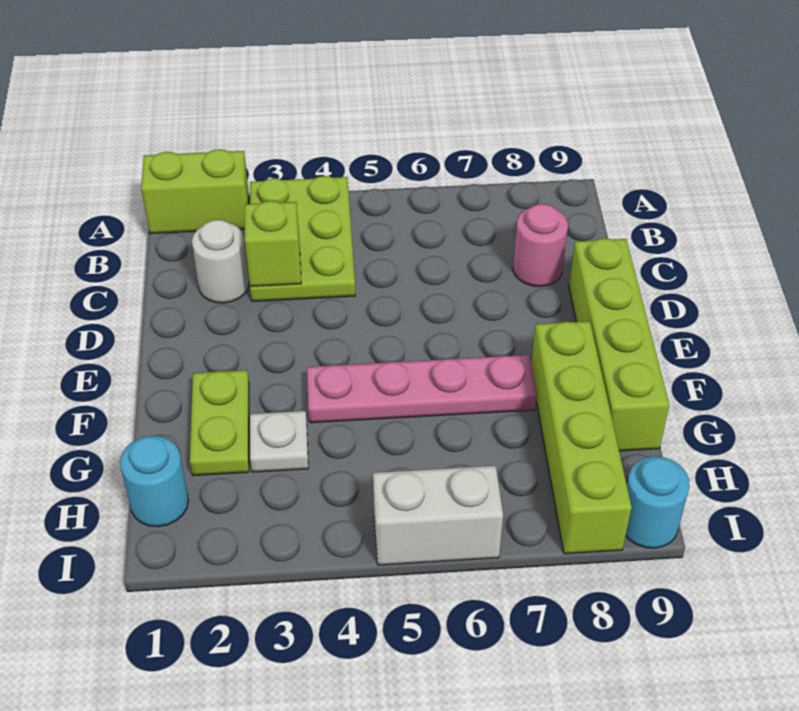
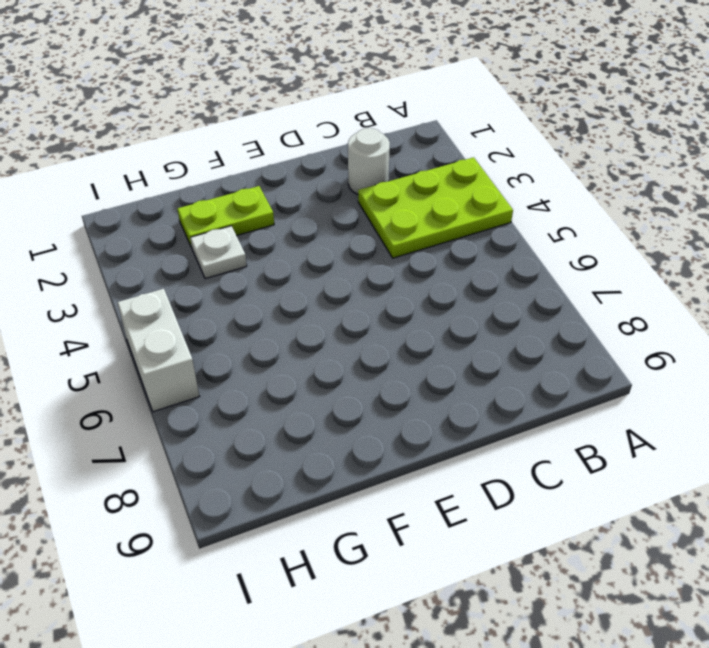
none -> lime brick A1:A2 level 1
none -> pink round brick C8 level 1
none -> lime brick D9:G9 level 1

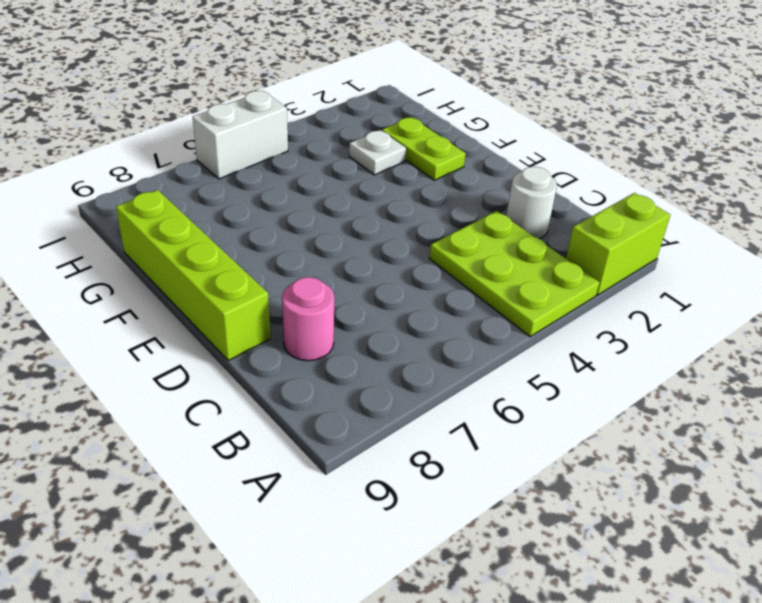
none -> pink plate F4:F7 level 1
none -> lime brick F8:I8 level 1
none -> cyan round brick H1 level 1

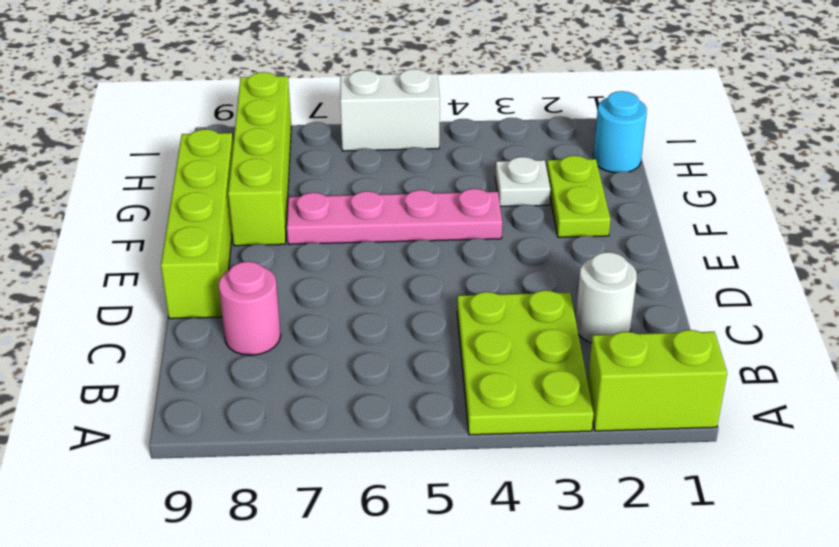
none -> cyan round brick I9 level 1
none -> lime brick C3 level 2

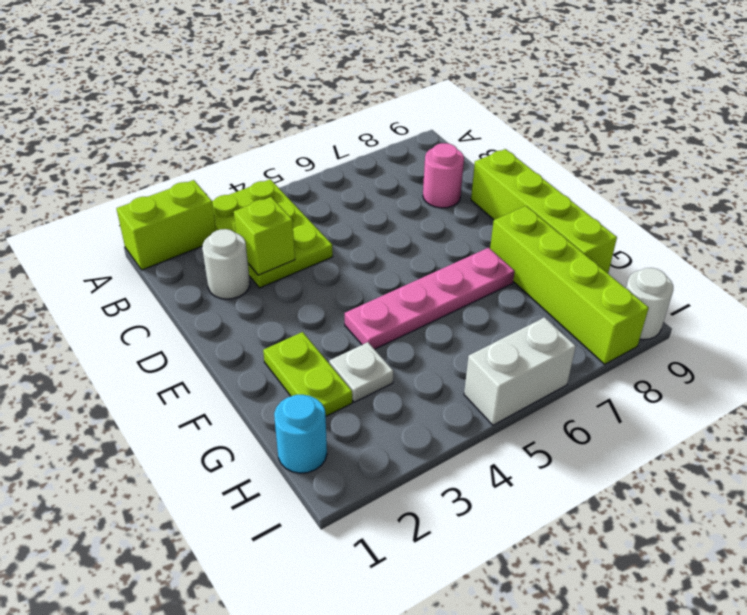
white round brick I9 level 1 -> cyan round brick I9 level 1

